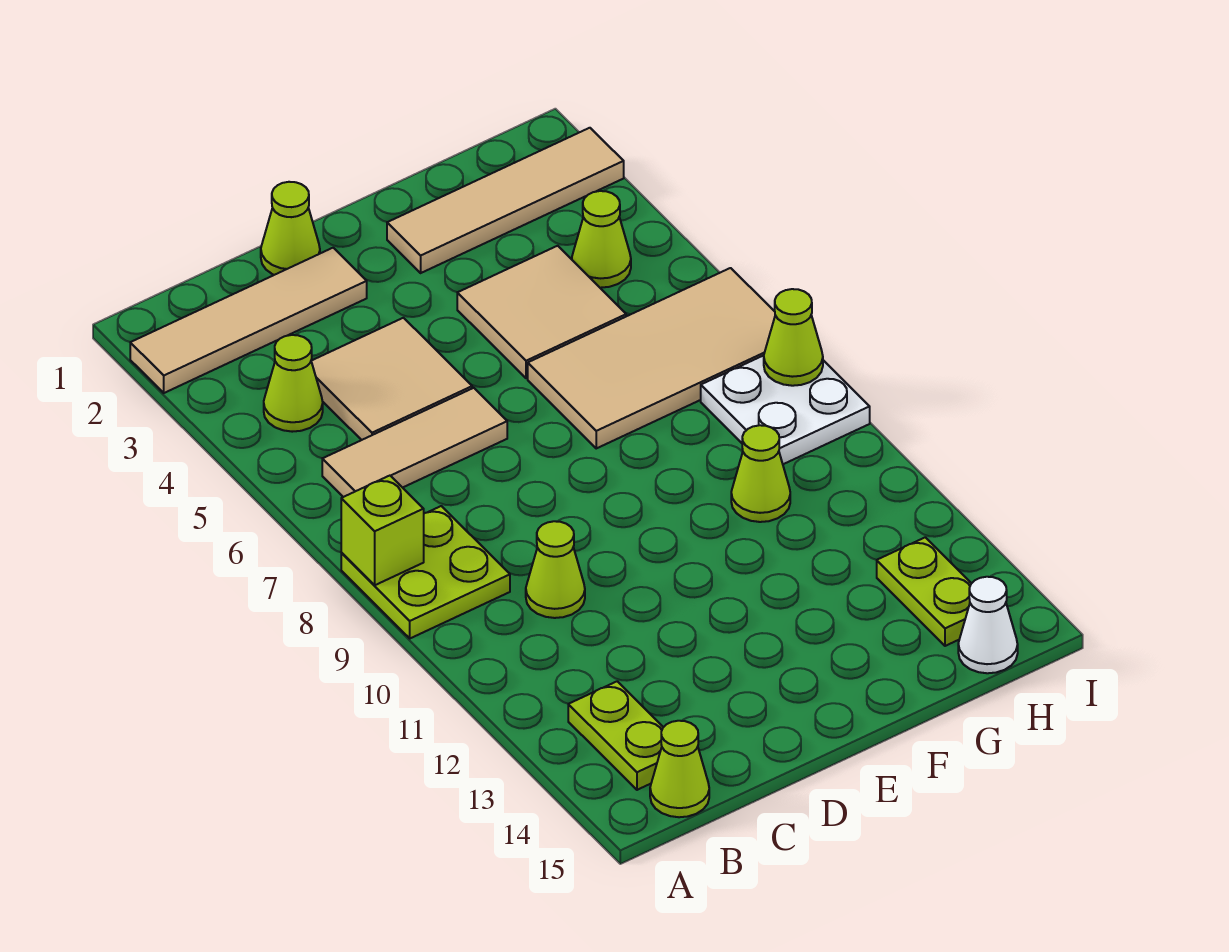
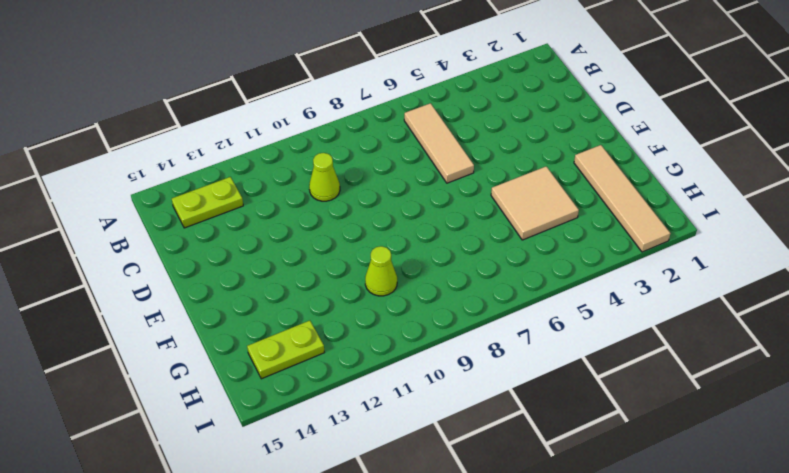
none -> tan tile A2:D2 level 1
none -> lime plate A8:B9 level 1
none -> lime cone B4 level 1

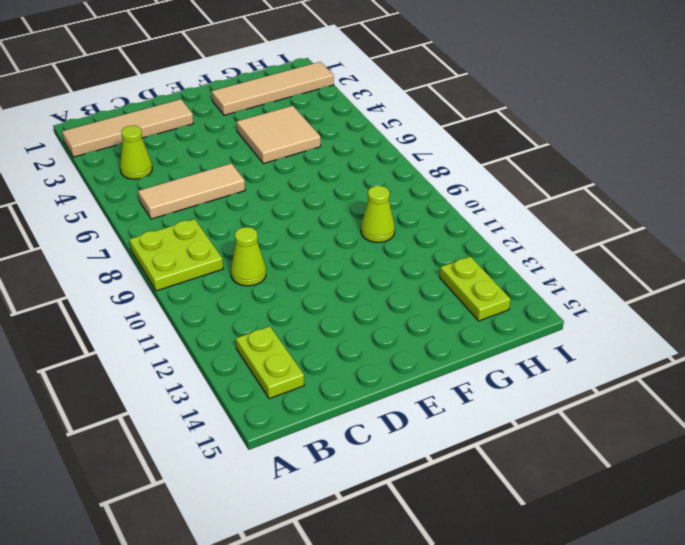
none -> lime cone B15 level 1
none -> tan tile C4:D5 level 1
none -> lime cone D1 level 1

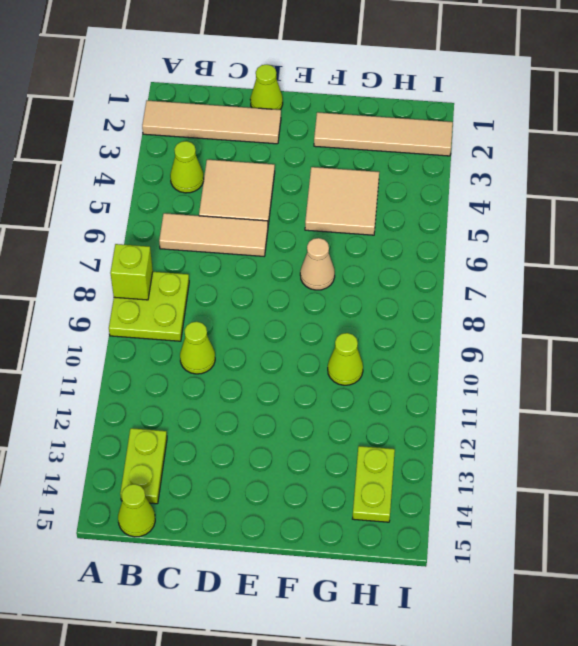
tan cone F7 level 1 -> tan tile F6:I7 level 1
none -> lime cone H4 level 1
none -> white plate H8:I9 level 1
none -> white cone H15 level 1

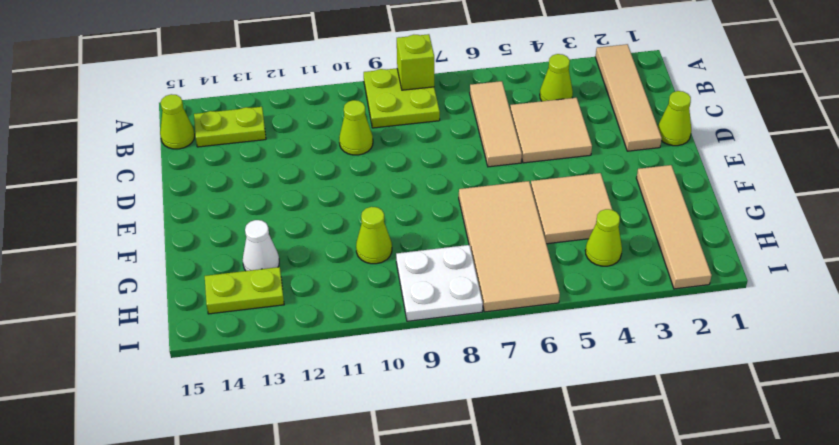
white cone G13 level 1 -> white cone H15 level 1
none -> lime cone I8 level 2

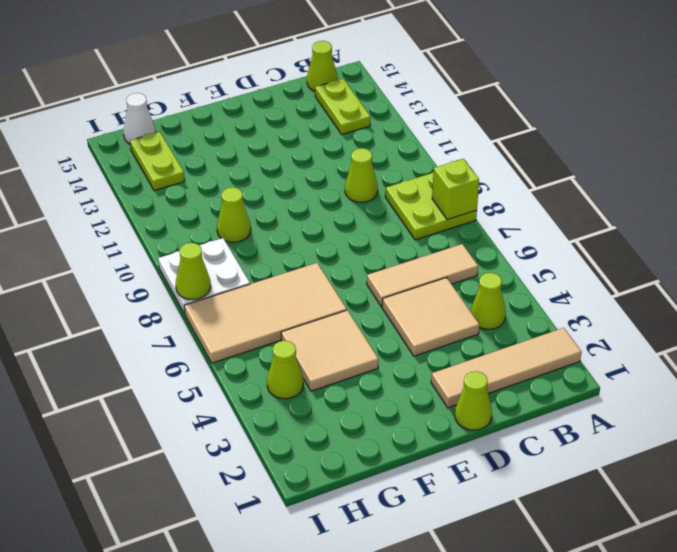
none -> tan tile F2:I2 level 1

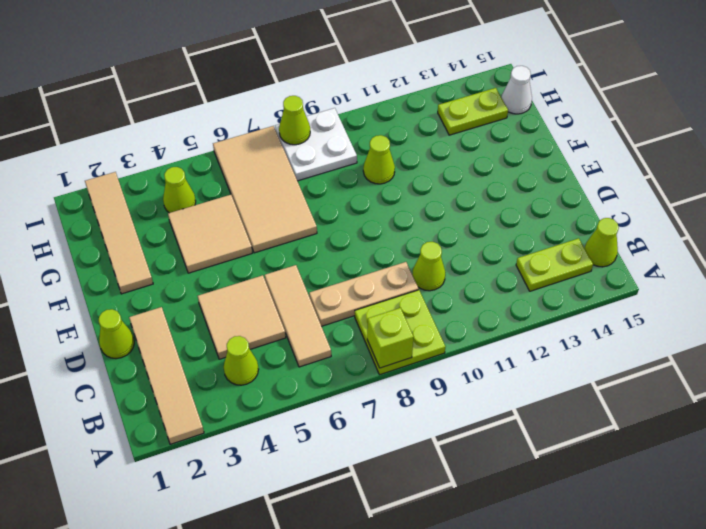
tan plate C7:C9 level 1 -> none

